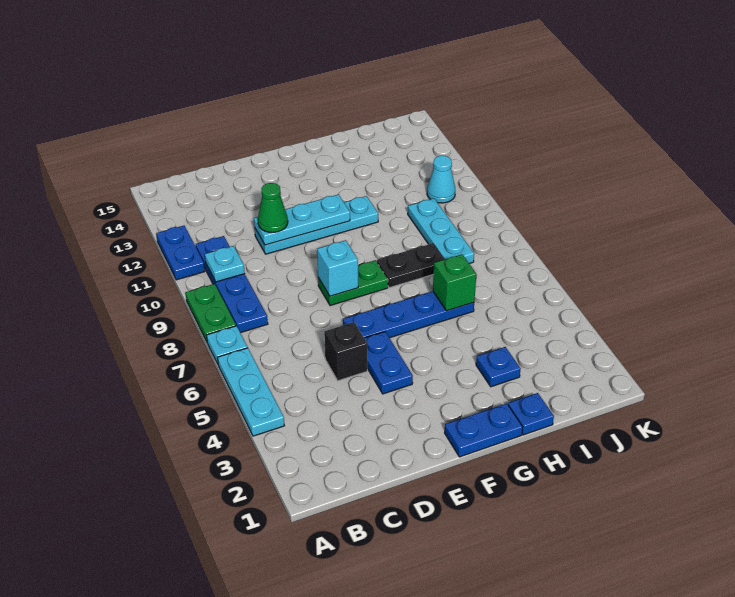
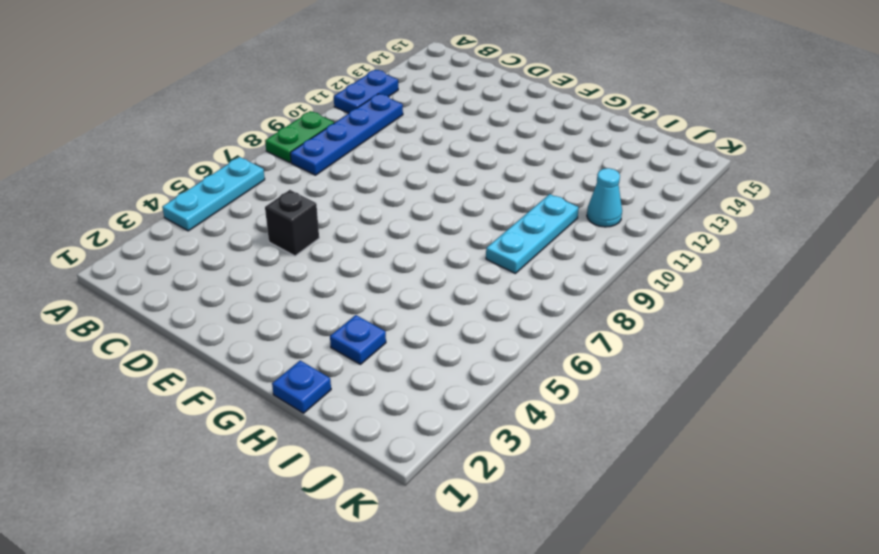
none -> cyan plate A7 level 1
none -> cyan plate D11:G11 level 1
none -> blue plate E4:E5 level 1

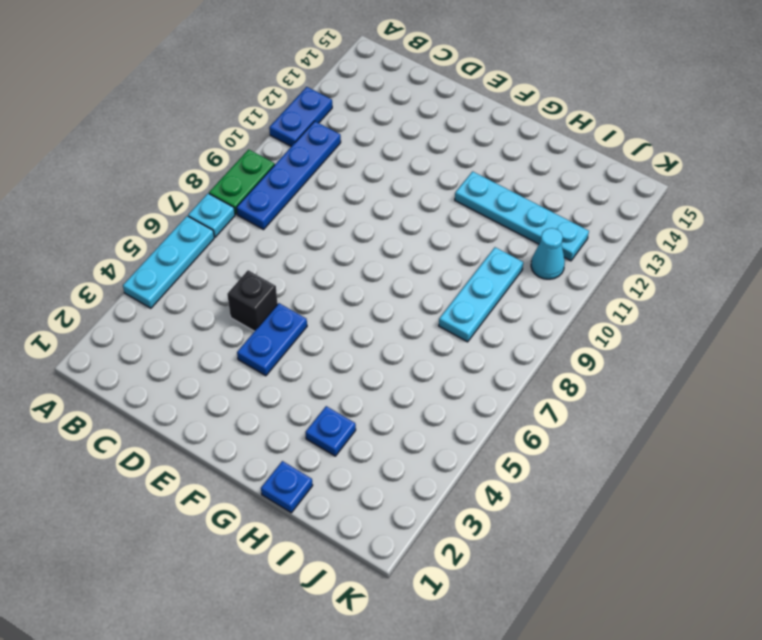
cyan plate G12:J12 level 1 -> cyan plate D11:G11 level 1
none -> blue plate E6:H6 level 1
none -> green plate E8:F8 level 1
none -> blue plate F1:G1 level 1

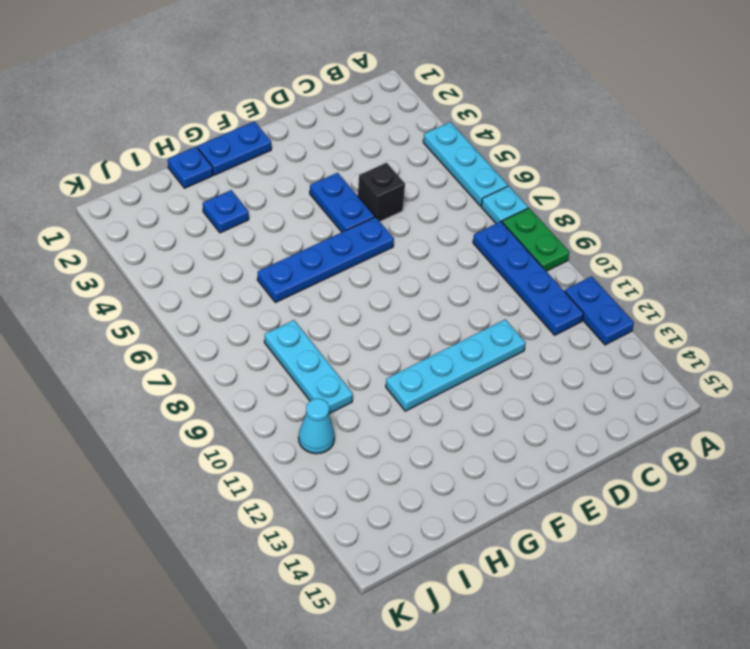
none -> green plate E8:F8 level 1
none -> black plate G8:H8 level 1
none -> cyan plate B10 level 2

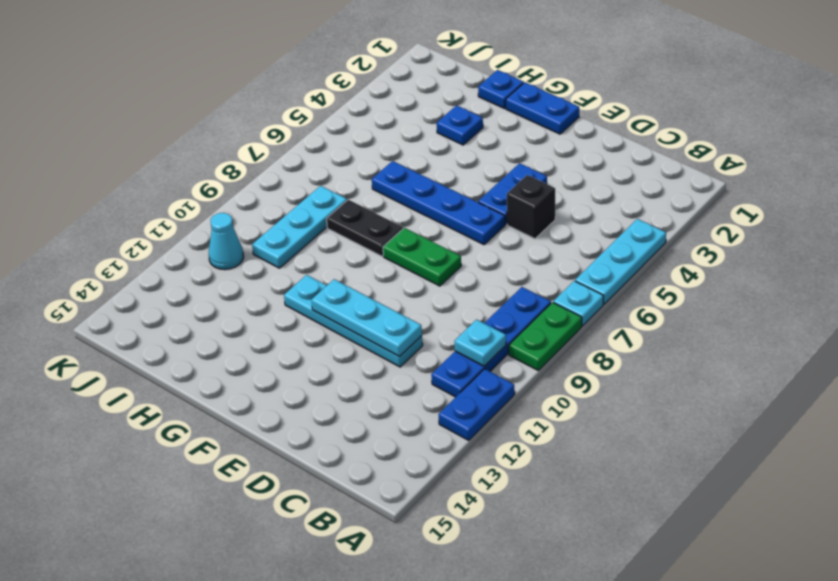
none -> cyan brick E8 level 2
none -> green brick H6 level 2
none -> green cone D11 level 3

